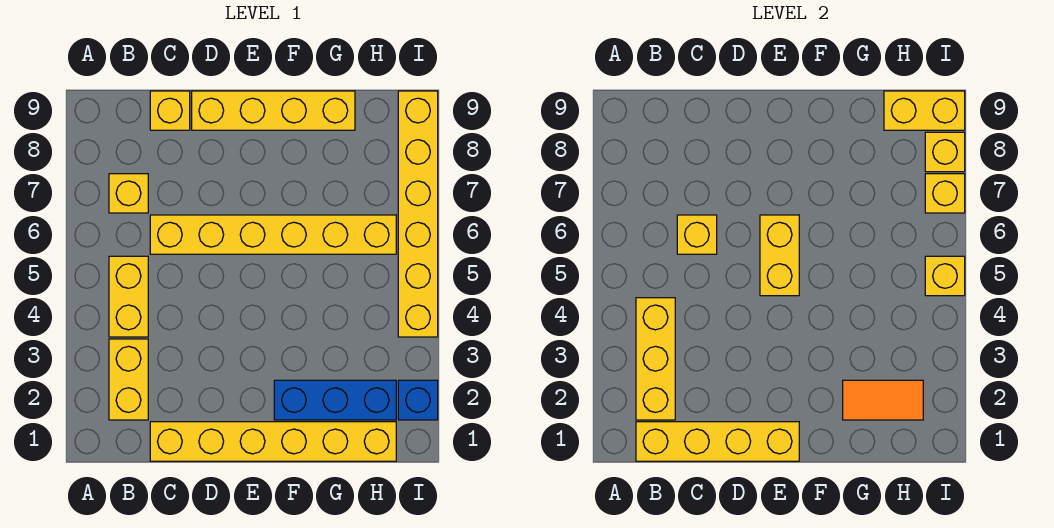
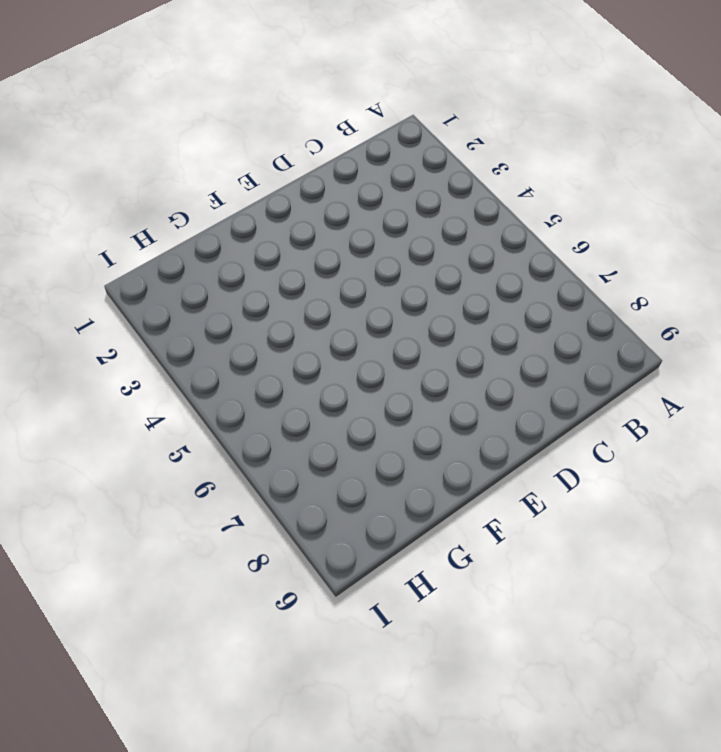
none -> yellow brick B2:B3 level 1
none -> yellow brick B4:B5 level 1
none -> yellow brick B7 level 1

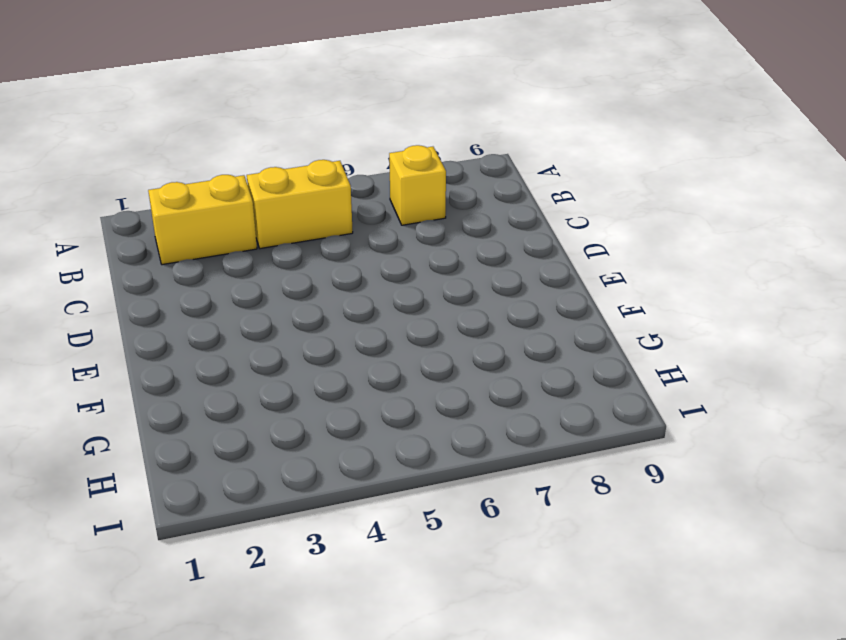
none -> yellow brick C1:H1 level 1
none -> yellow brick C6:H6 level 1
none -> yellow brick C9 level 1

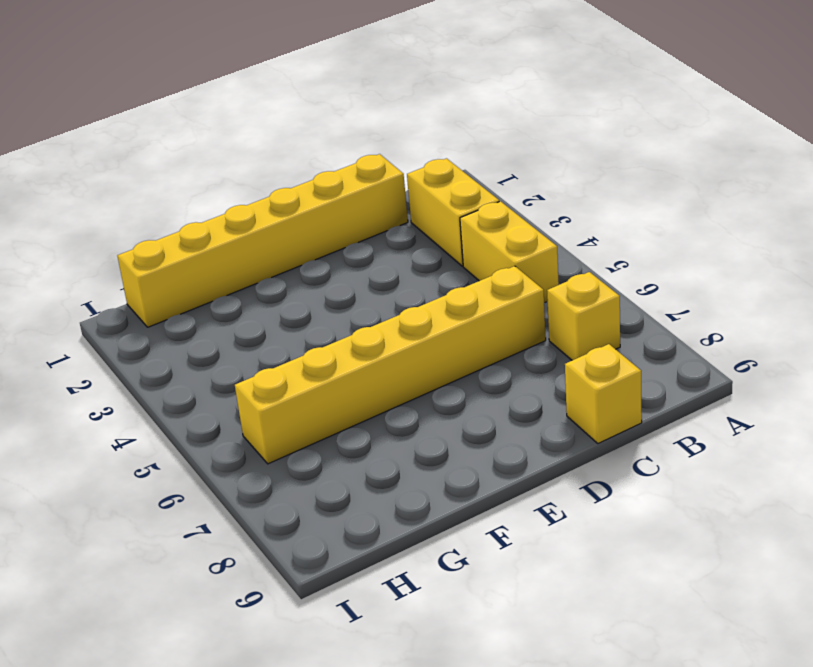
none -> yellow brick D9:G9 level 1
none -> blue brick F2:H2 level 1
none -> blue brick I2 level 1

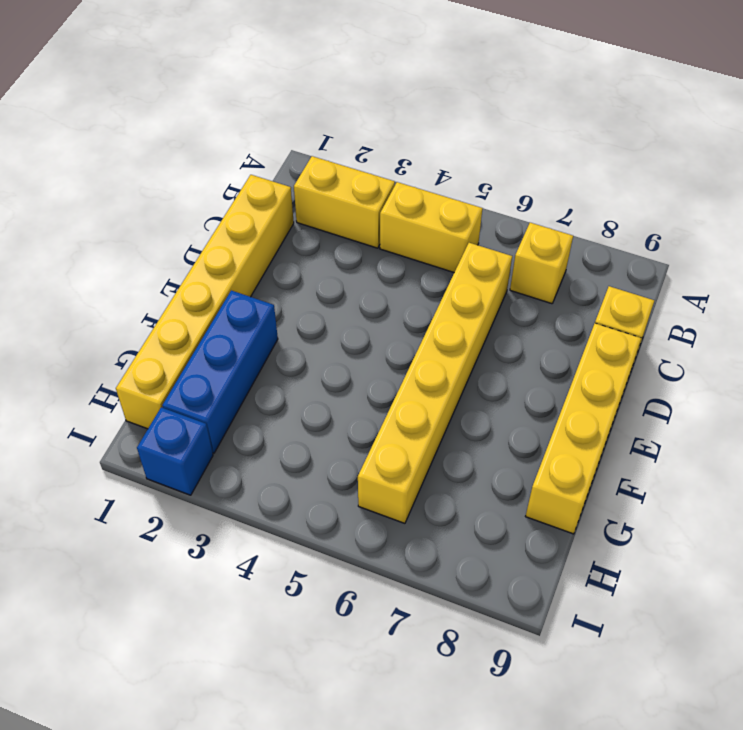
none -> yellow brick I4:I9 level 1
none -> yellow brick B1:E1 level 2
none -> yellow brick B2:B4 level 2

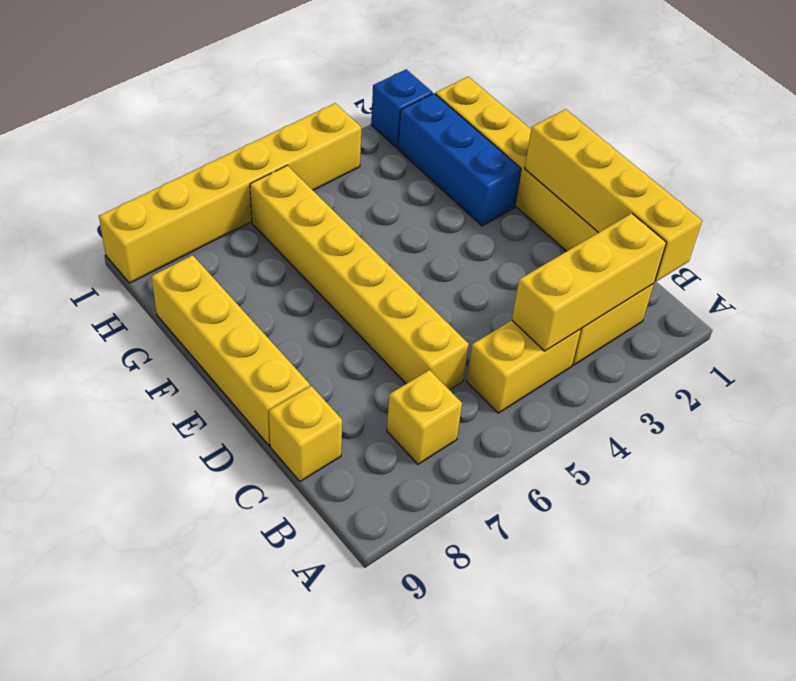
none -> yellow brick C6 level 2
none -> yellow brick E5:E6 level 2
none -> orange tile G2:H2 level 2

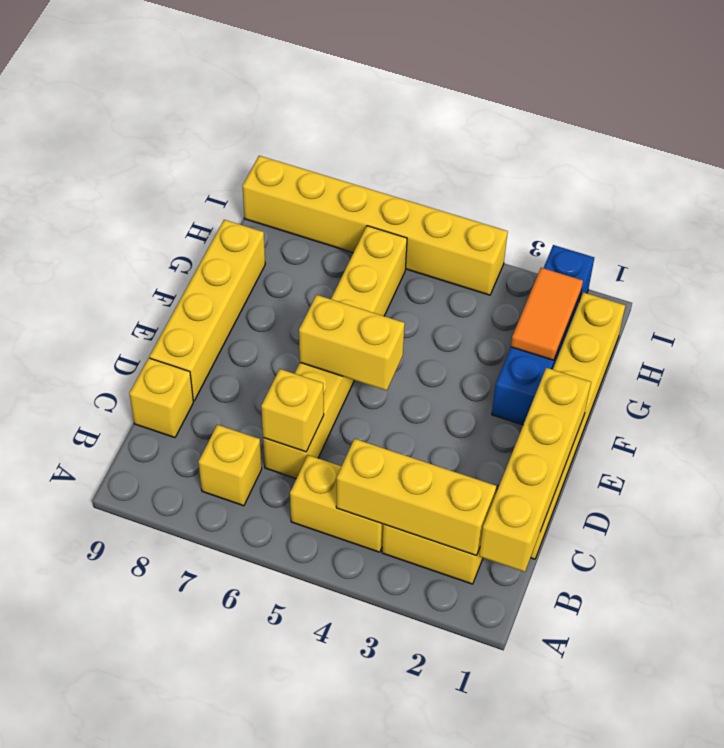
none -> yellow brick H9:I9 level 2
none -> yellow brick I5 level 2
none -> yellow brick I7 level 2

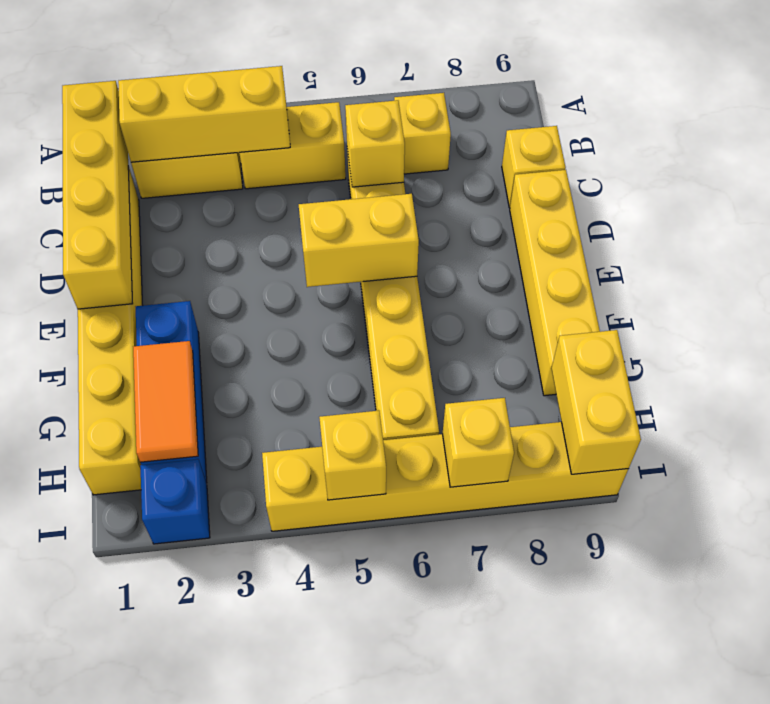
none -> yellow brick I8 level 2

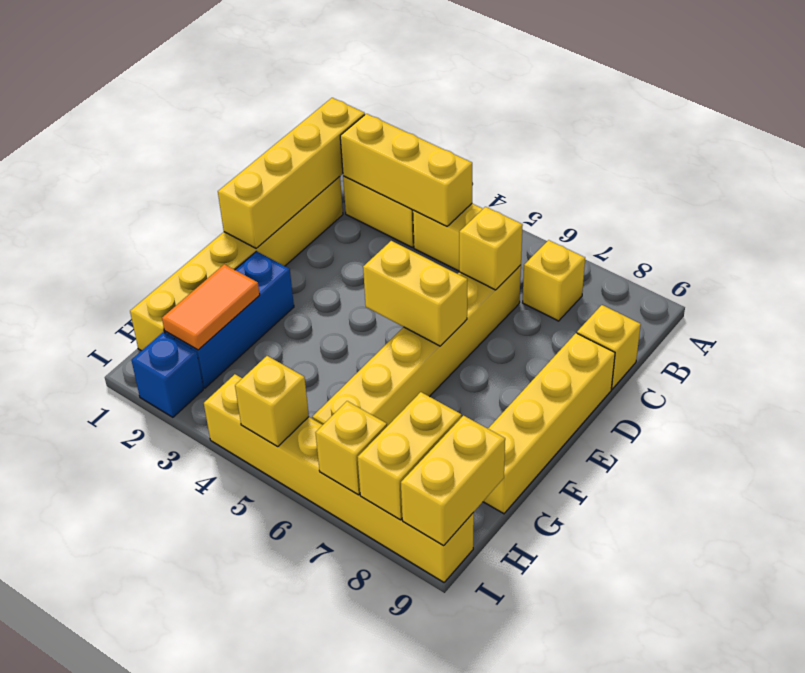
yellow brick H8:I8 level 2 -> yellow brick I8 level 2

